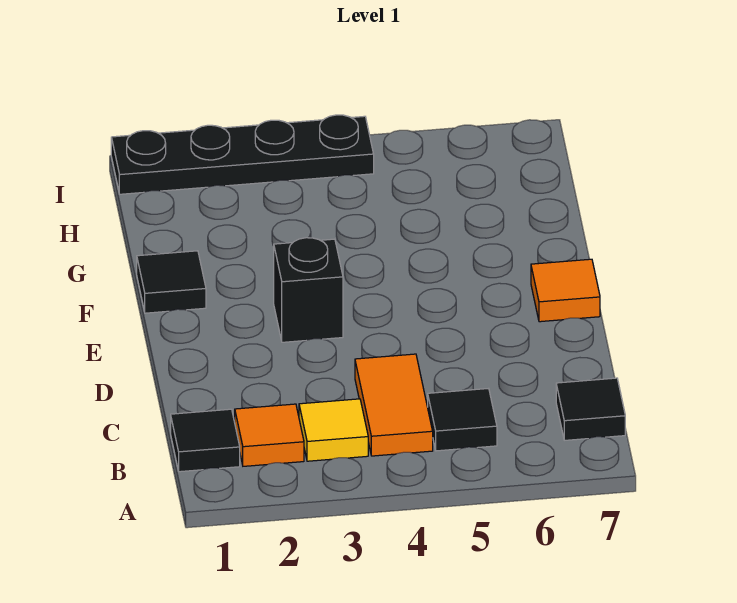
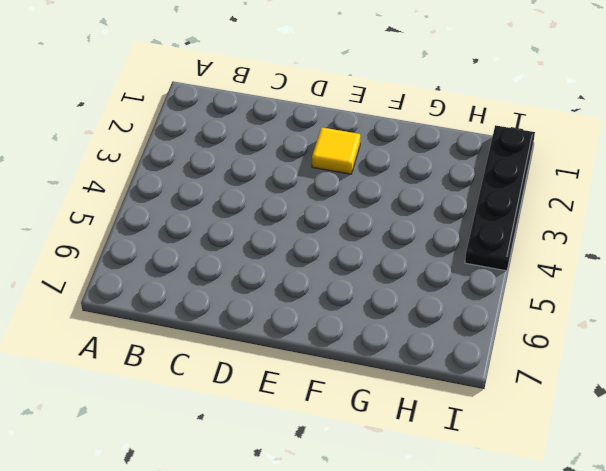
yellow tile E2 level 1 -> yellow tile B3 level 1
none -> black tile B1 level 1
none -> orange tile B2 level 1

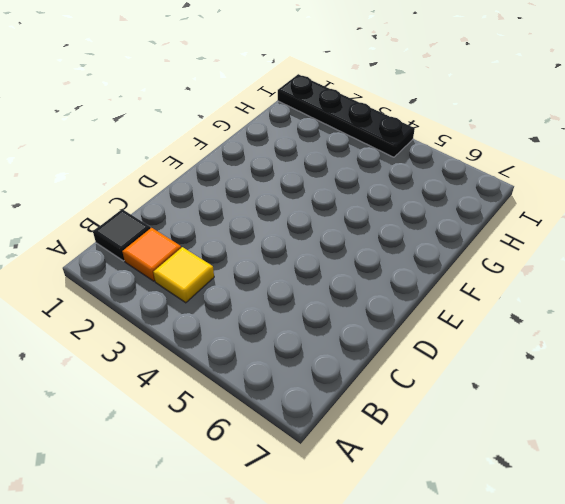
none -> orange tile B4:C4 level 1
none -> black tile B5 level 1

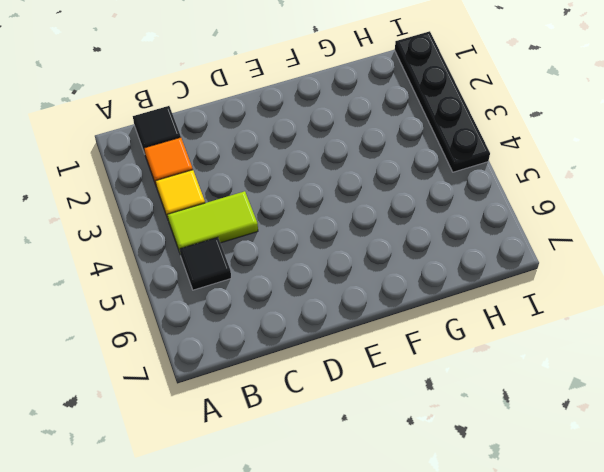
lime tile B4:C4 level 1 -> orange tile B4:C4 level 1
none -> black tile B7 level 1
none -> black brick E3 level 1

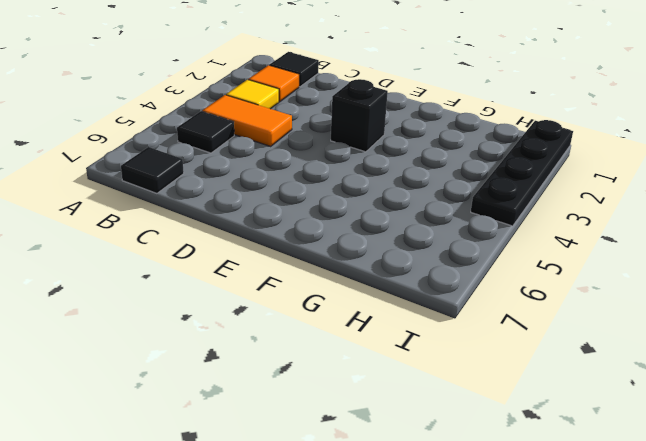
none -> orange tile E7 level 1
none -> black tile F1 level 1

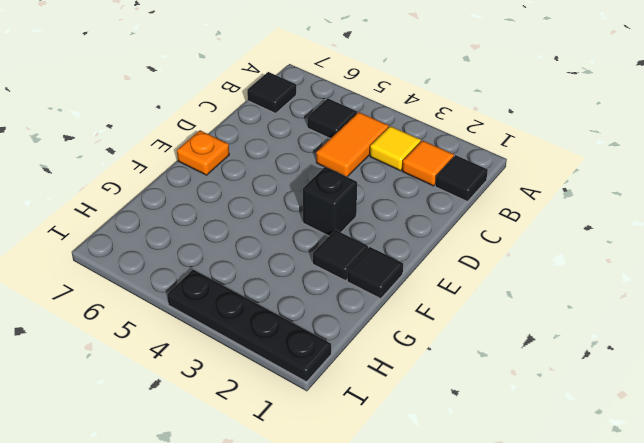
orange plate E7 level 1 -> orange tile E7 level 1
black tile F2 level 1 -> none

